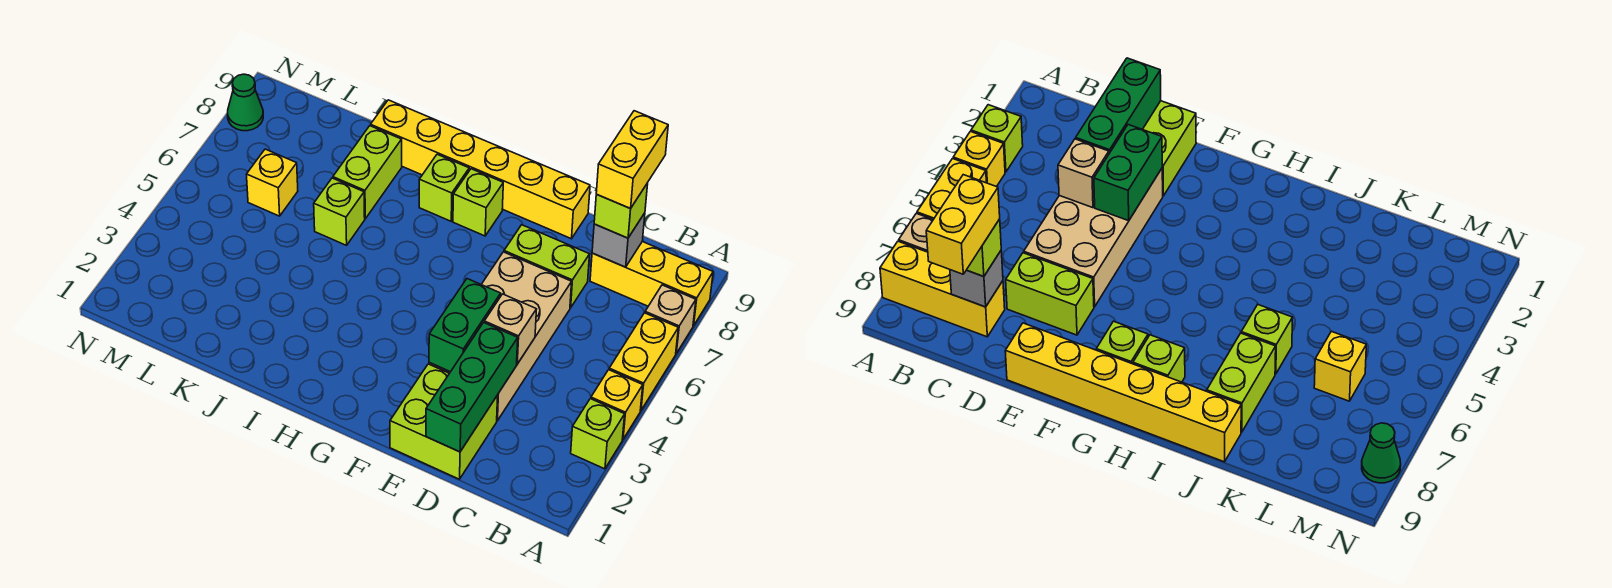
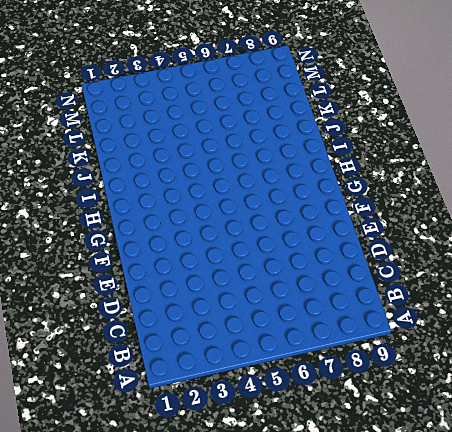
none -> lime brick A3 level 1
none -> yellow brick A4 level 1
none -> yellow brick A5:A6 level 1

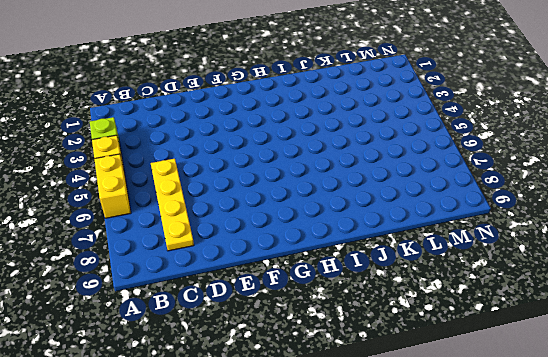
yellow plate C5:C8 level 1 -> yellow brick A8:C8 level 1
none -> tan brick A7 level 1
none -> lime brick D1:E2 level 1
none -> tan brick D3:E6 level 1

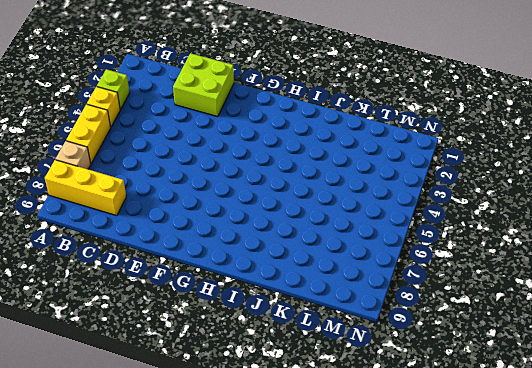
none -> tan brick D3:E6 level 1
none -> lime brick D7:E7 level 1
none -> yellow brick E9:J9 level 1

